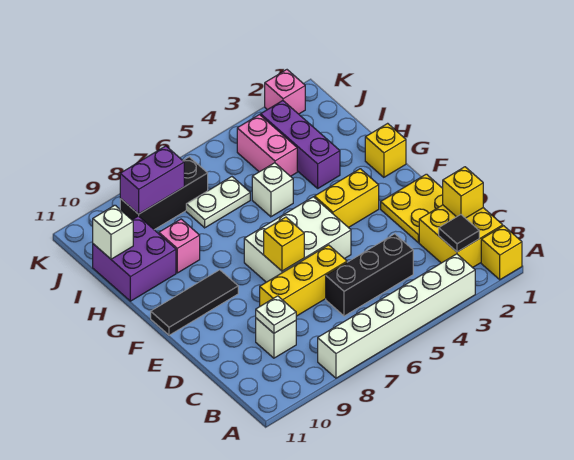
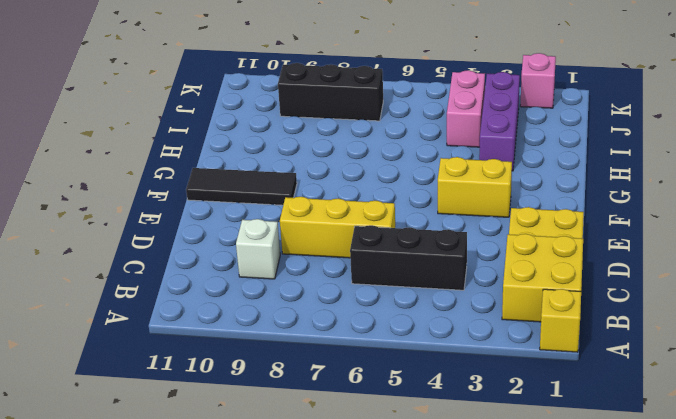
none -> white brick A3:A8 level 1
none -> white brick E5:F7 level 1
none -> yellow brick G1 level 1

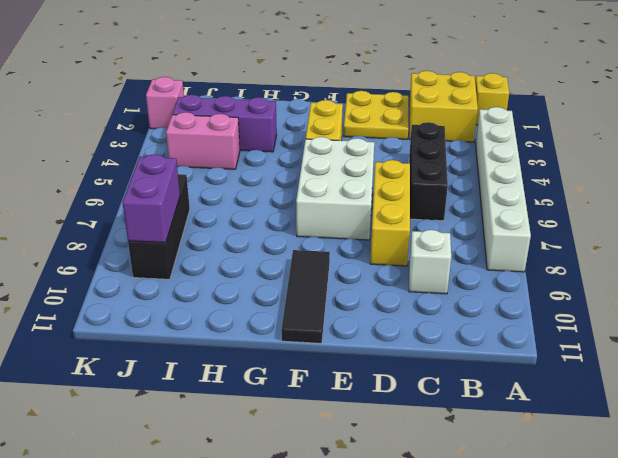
none -> yellow brick G1 level 1
none -> white brick H5 level 1
none -> pink brick H9 level 1

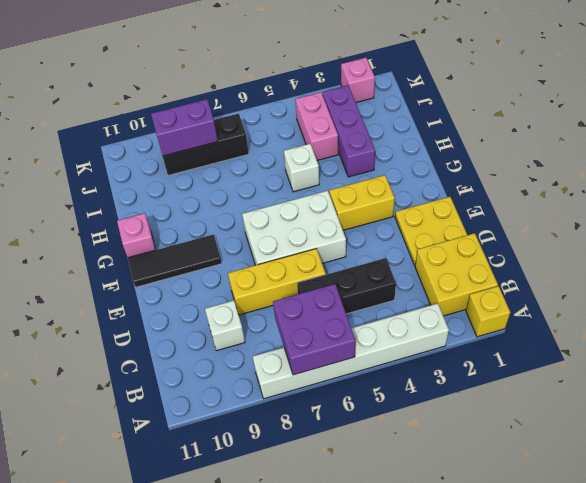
purple brick A6:B7 level 2 -> purple brick H10:I11 level 1
pink brick G11 level 1 -> pink brick H9 level 1
none -> yellow brick G1 level 1
none -> white plate I6:I7 level 1
none -> black tile B2 level 2

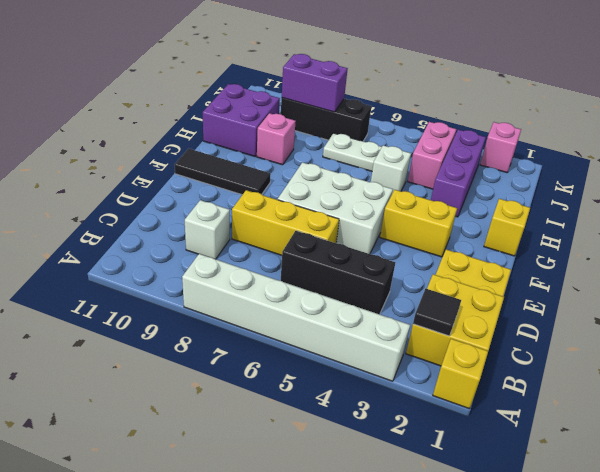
none -> yellow brick C1 level 2
none -> white plate C9 level 2
none -> yellow brick E7 level 2

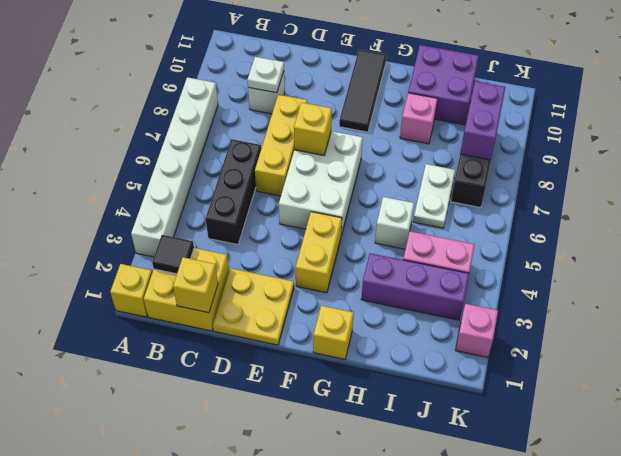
none -> white brick I11 level 2

